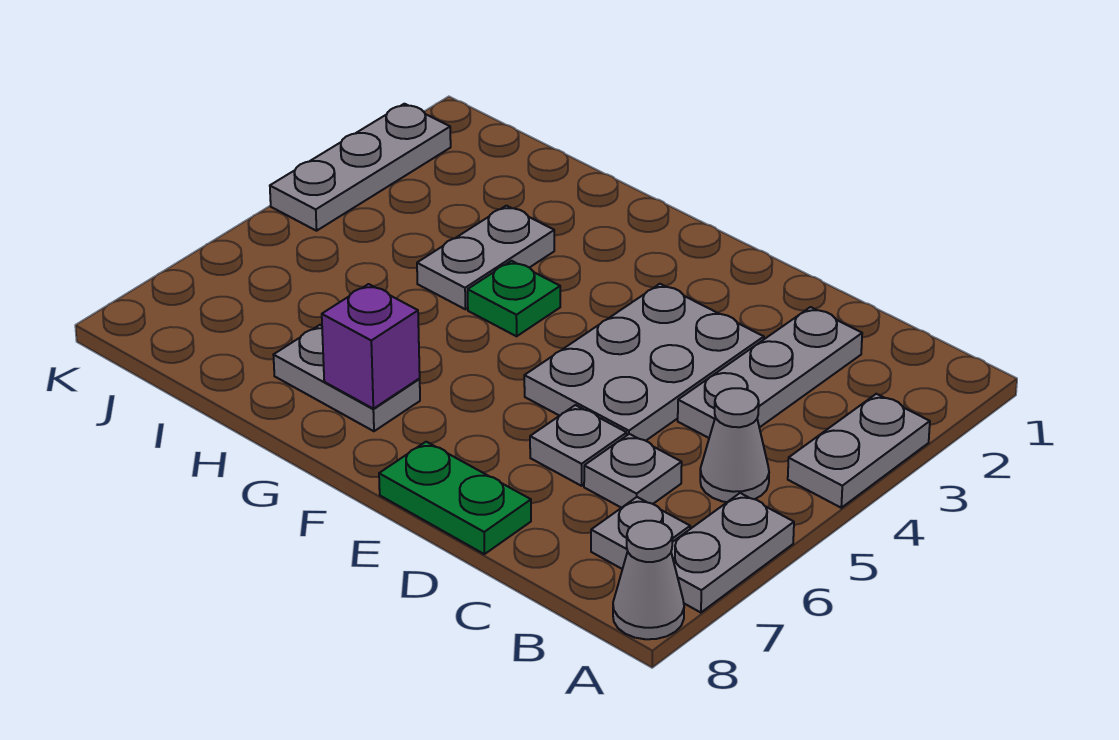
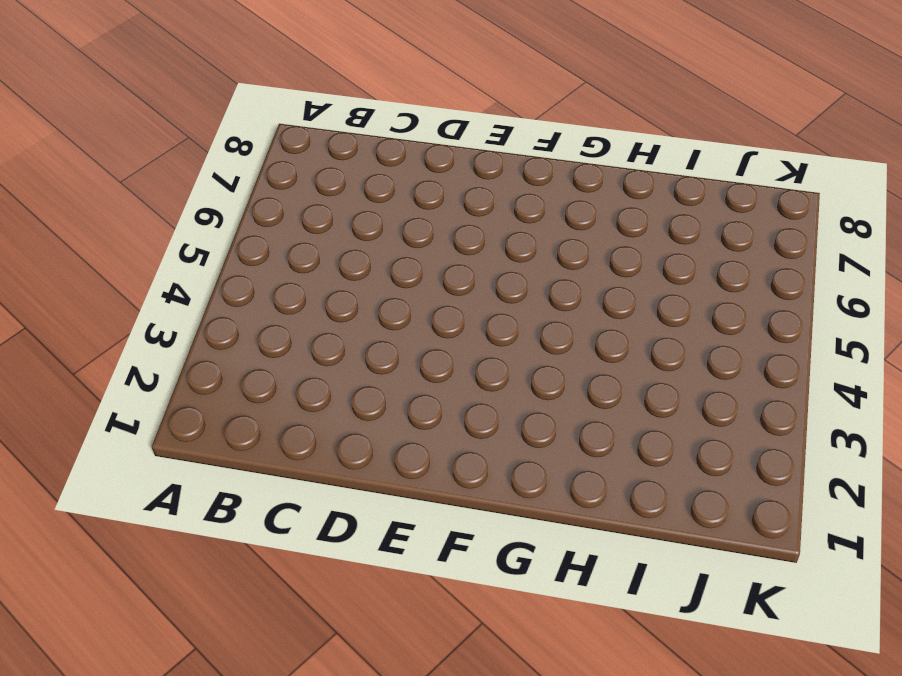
none -> grey plate A3:A4 level 1
none -> grey plate A6:A7 level 1
none -> grey cone A8 level 1

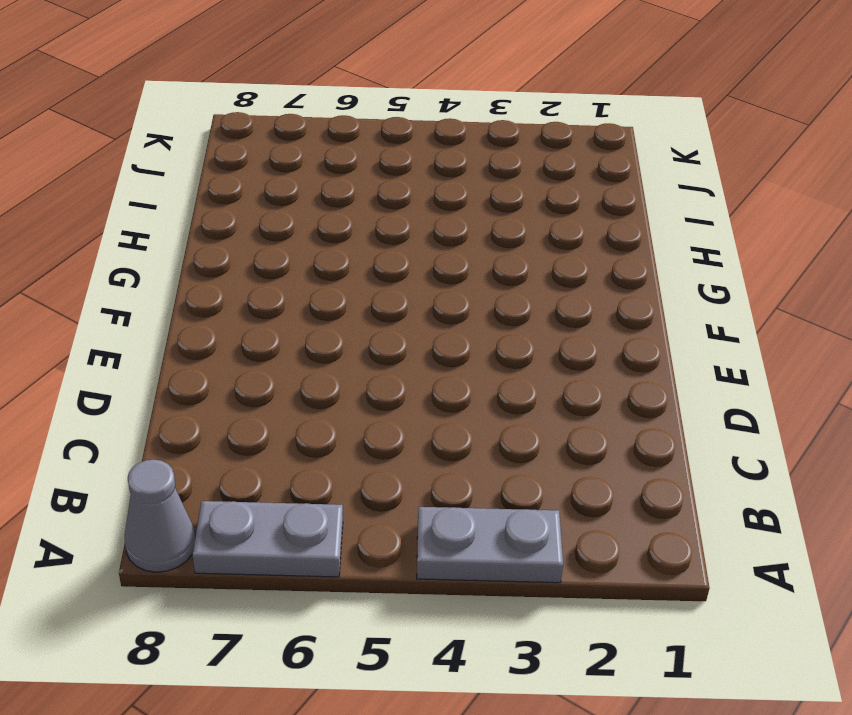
none -> grey cone B5 level 1
none -> grey plate B7 level 1
none -> grey plate C2:C4 level 1

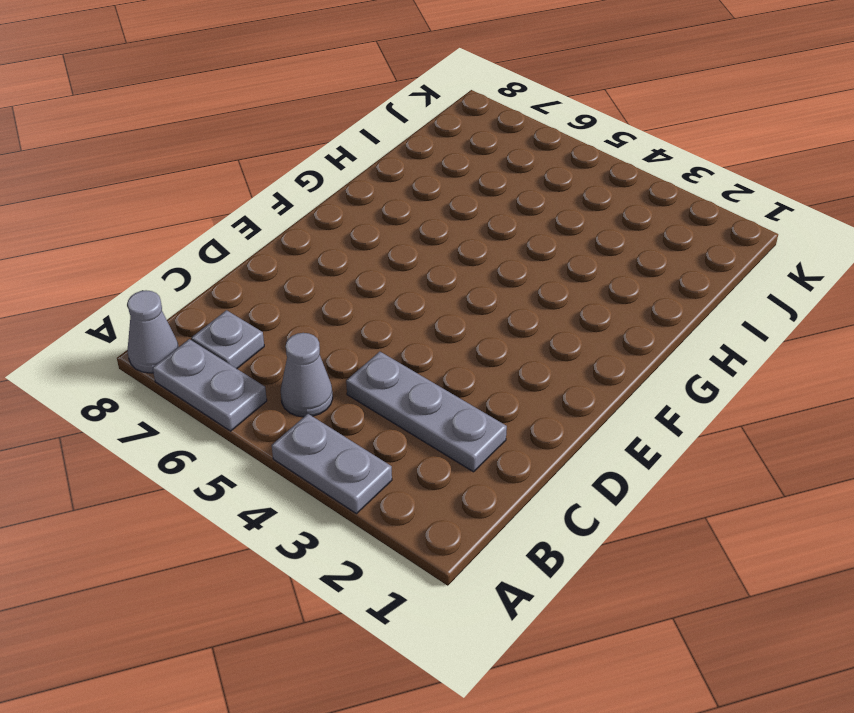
none -> grey plate C6 level 1
none -> grey plate D3:E5 level 1
none -> grey plate D6 level 1

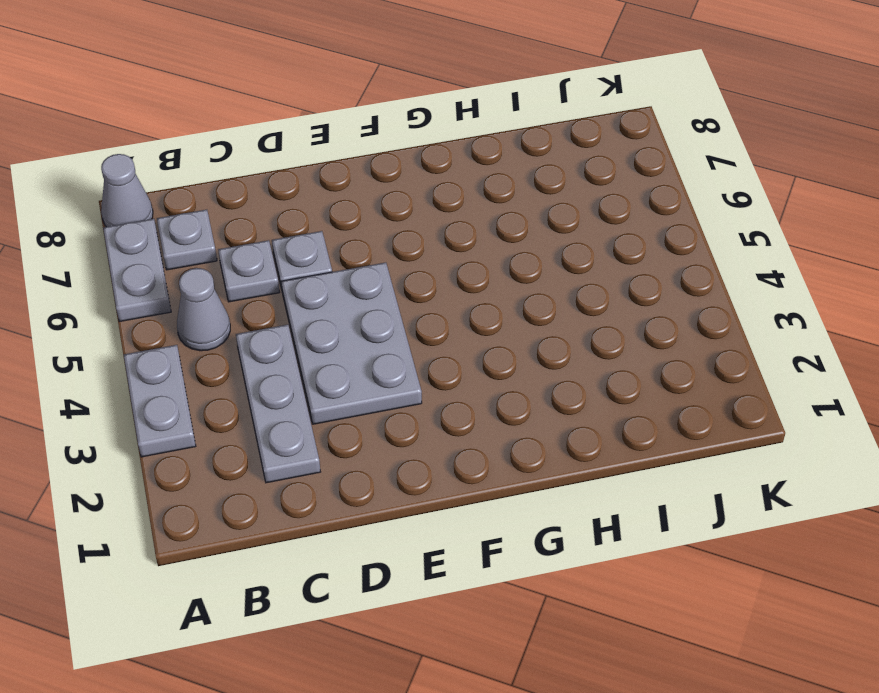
none -> green plate D8:E8 level 1
none -> green plate G4 level 1
none -> grey plate G7:H7 level 1

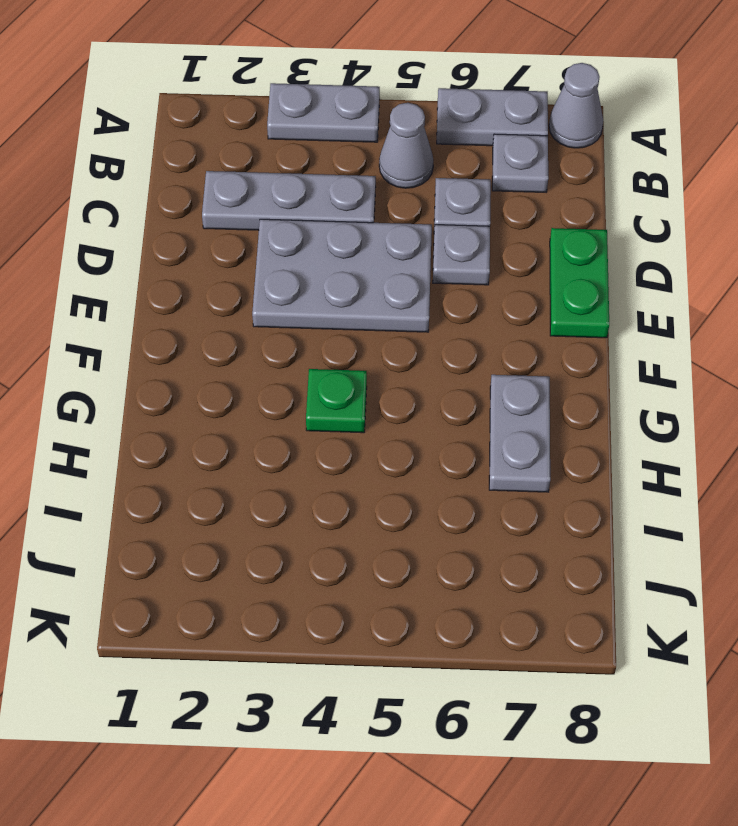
none -> grey plate H3:H4 level 1
none -> grey plate K2:K4 level 1
none -> purple brick G7 level 2

